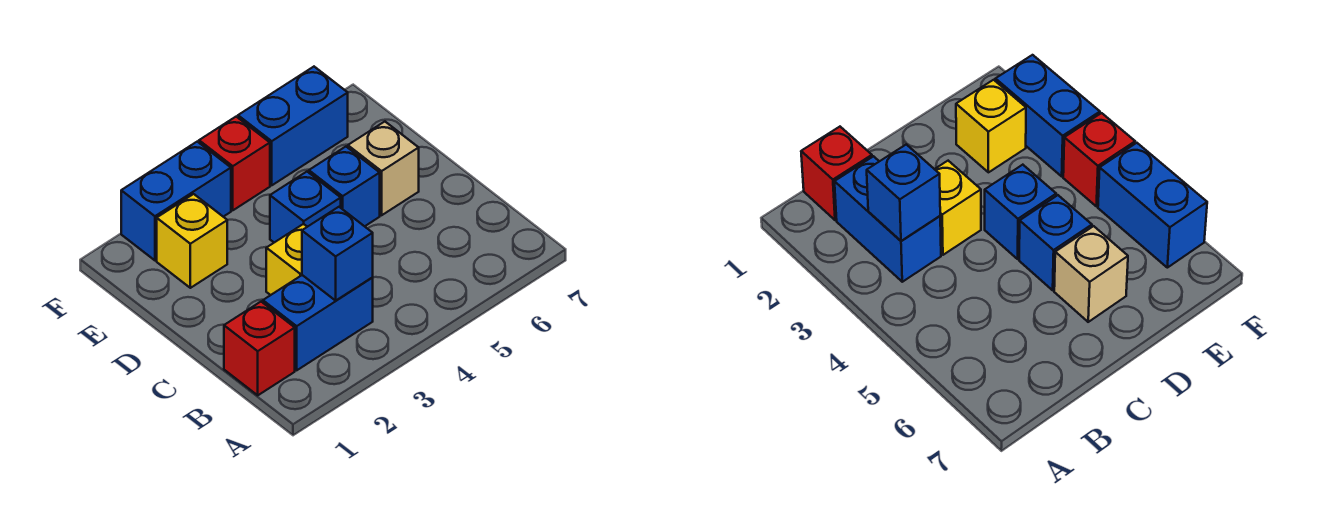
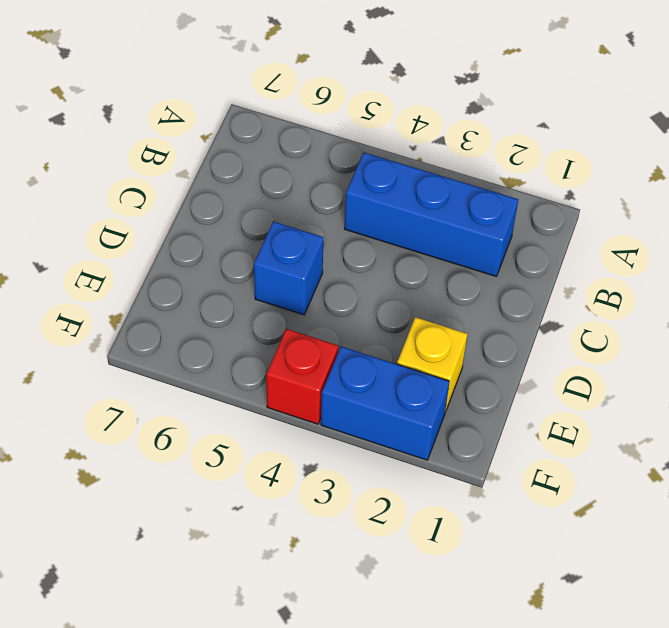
blue brick B2:B4 level 1 -> blue brick B2:B3 level 1
none -> red brick B1 level 1
none -> yellow brick C3 level 1

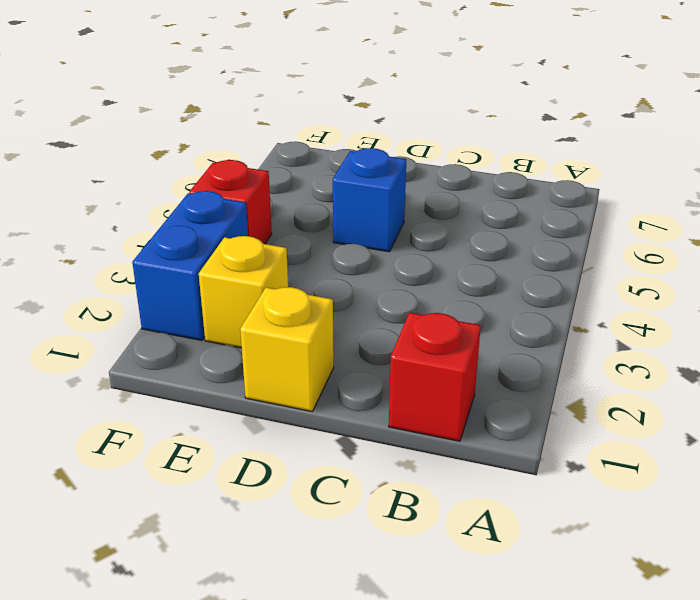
yellow brick D1 level 1 -> yellow brick C3 level 1
none -> blue brick B2:B3 level 1
none -> blue brick D4 level 1

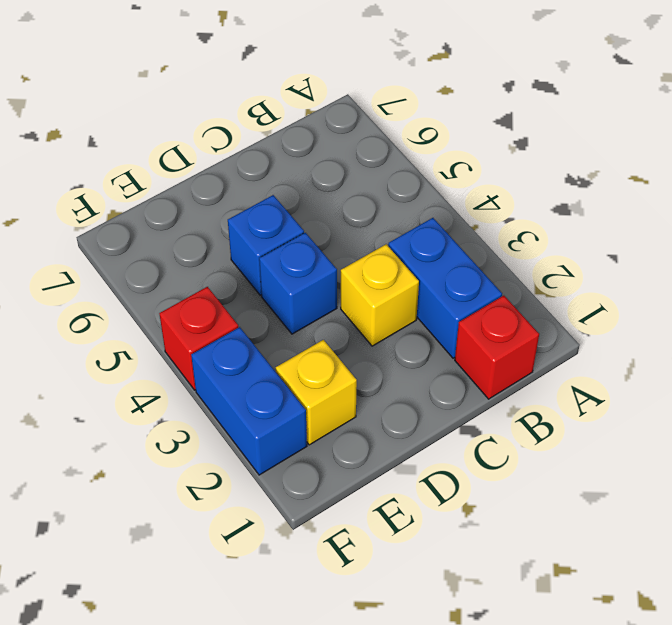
none -> tan brick D6 level 1
none -> blue brick F5:F6 level 1

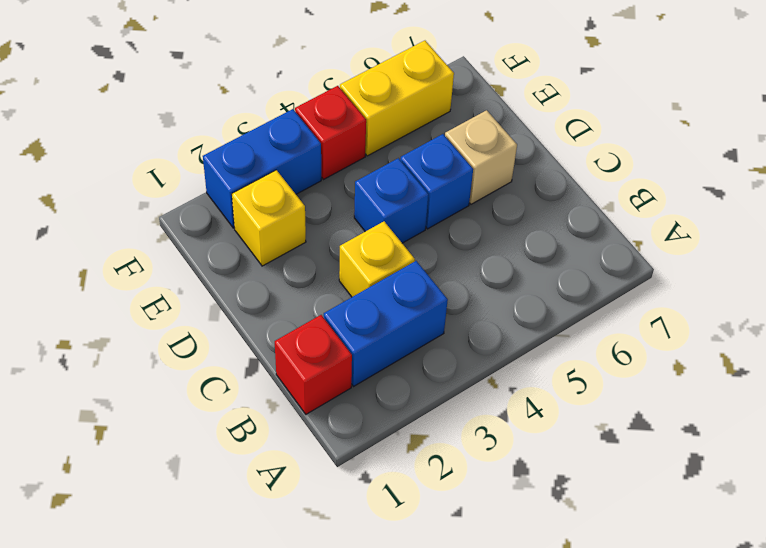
yellow brick F5:F6 level 1 -> blue brick F5:F6 level 1
none -> blue brick B3 level 2

